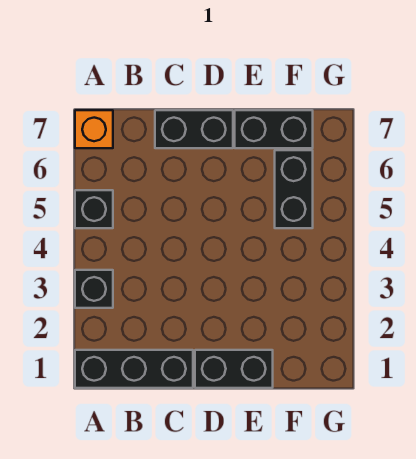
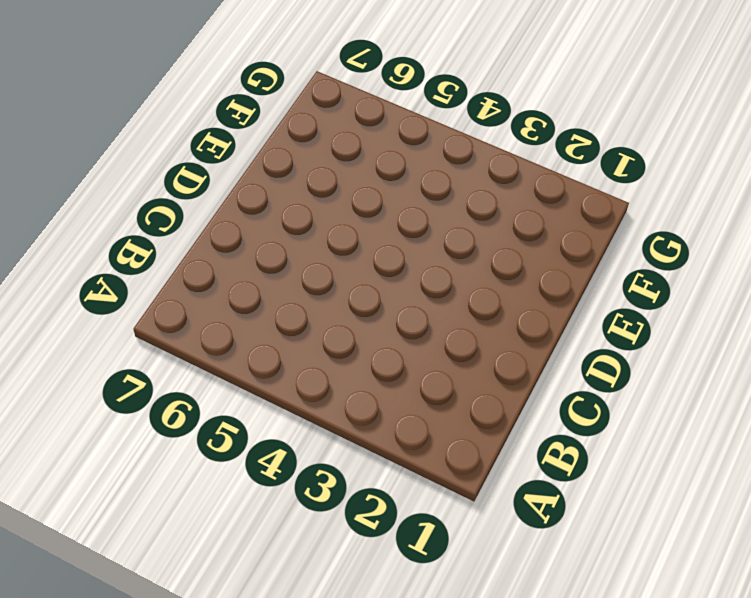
none -> black brick A1:C1 level 1
none -> black brick A3 level 1

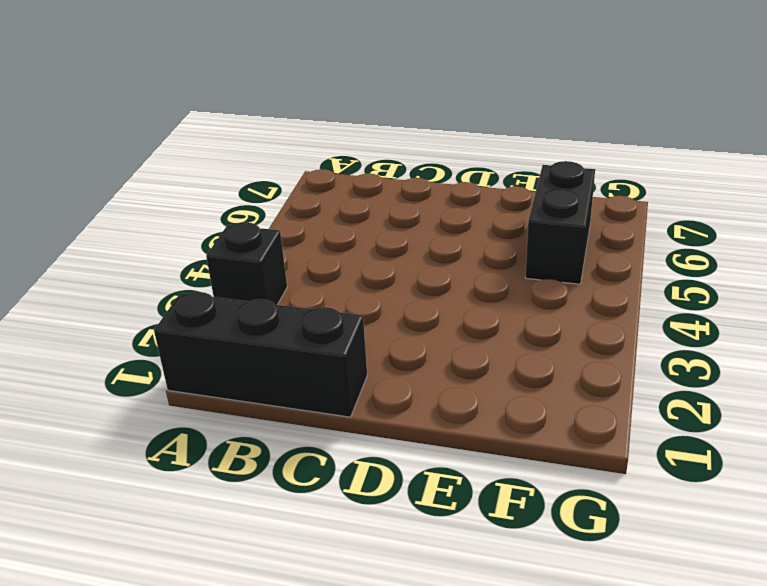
none -> black brick A5 level 1
none -> orange brick A7 level 1

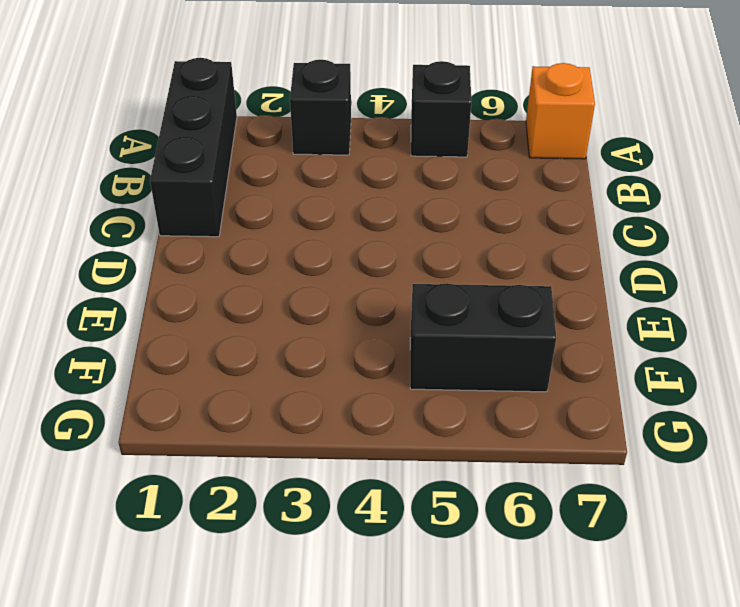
none -> black brick C7:D7 level 1
none -> black brick D1:E1 level 1

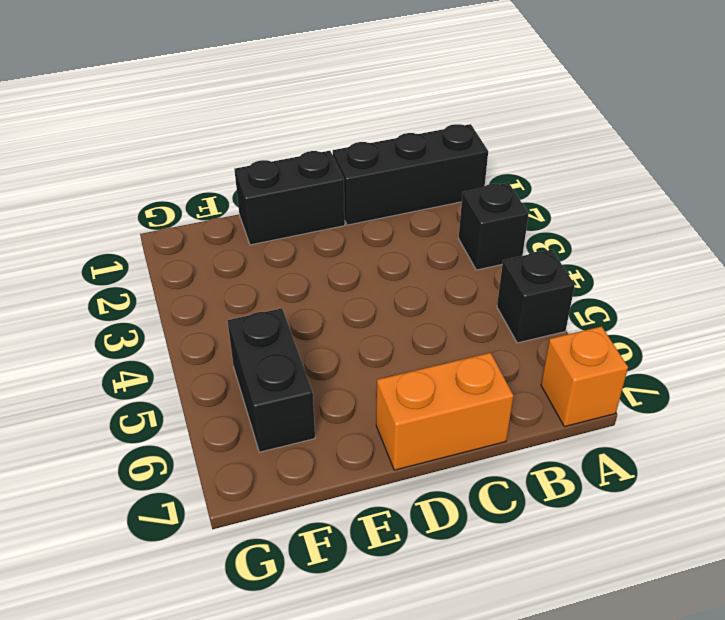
orange brick C7:D7 level 1 -> black brick C7:D7 level 1
none -> black brick E7:F7 level 1

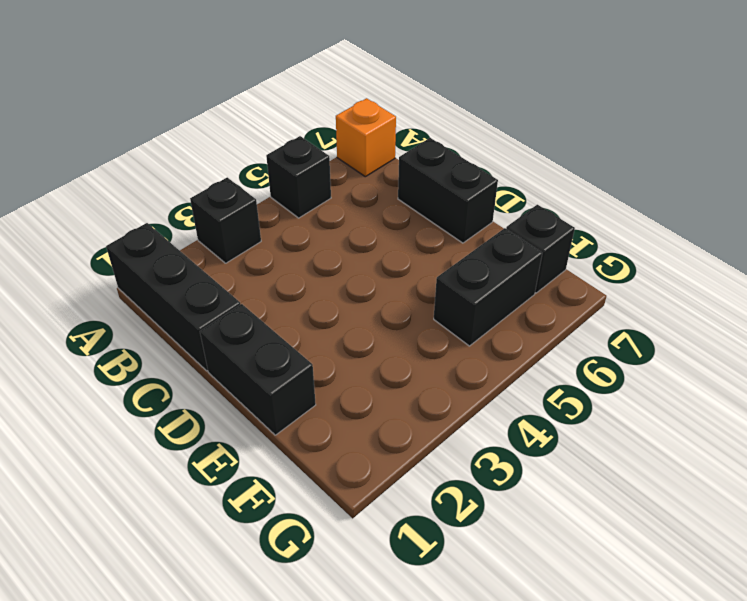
black brick F7 level 1 -> black brick E7:F7 level 1

